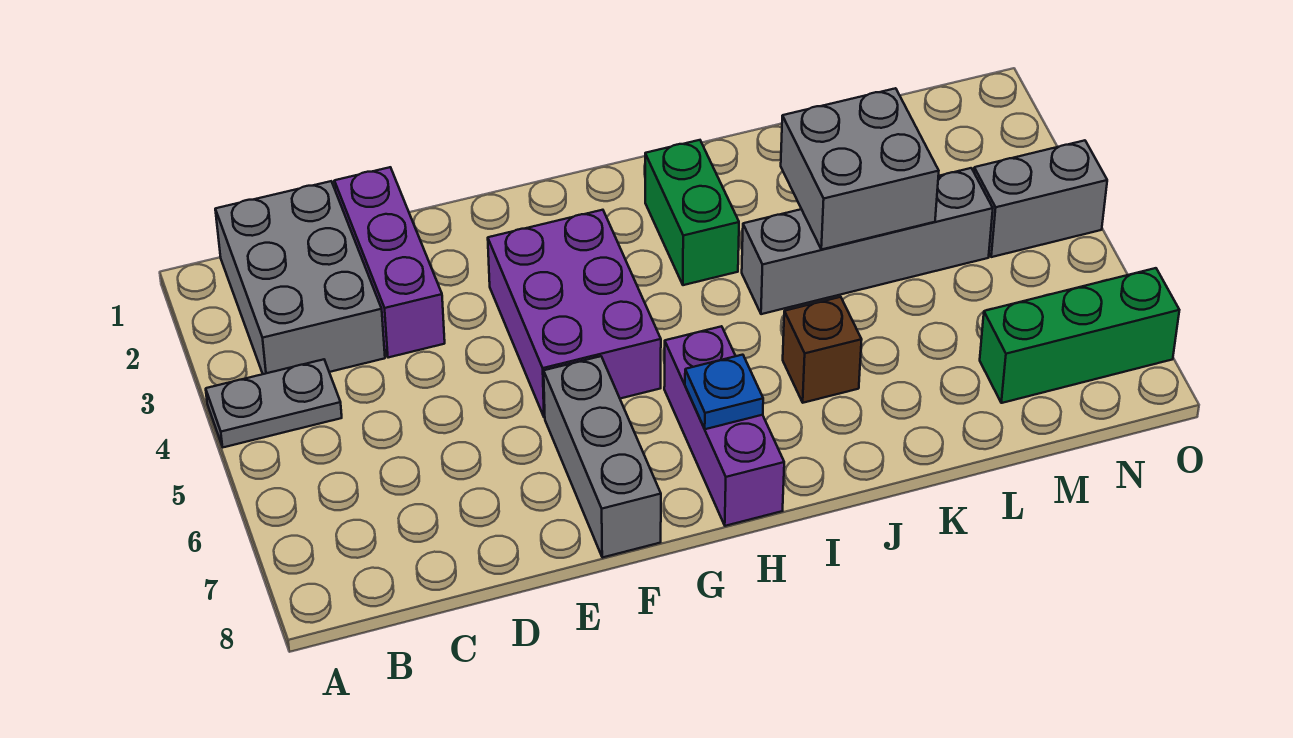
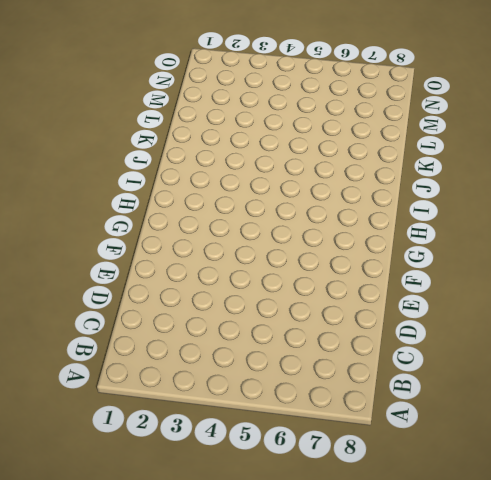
none -> grey plate A4:B4 level 1
none -> grey brick B1:C3 level 1
none -> purple brick D1:D3 level 1

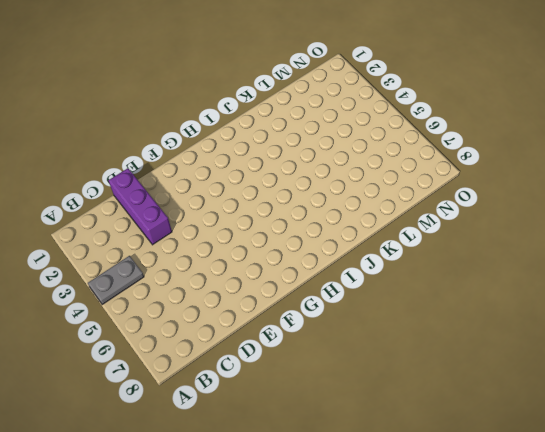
none -> grey brick B1:C3 level 1
none -> purple brick F3:G5 level 1
none -> grey brick F6:F8 level 1

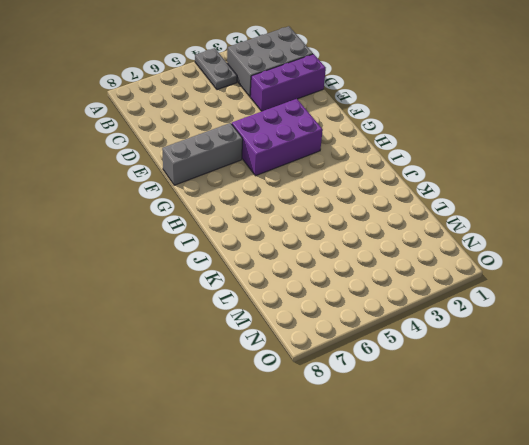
none -> purple brick H6:H8 level 1
none -> green brick I2:I3 level 1
none -> grey brick J4:M4 level 1

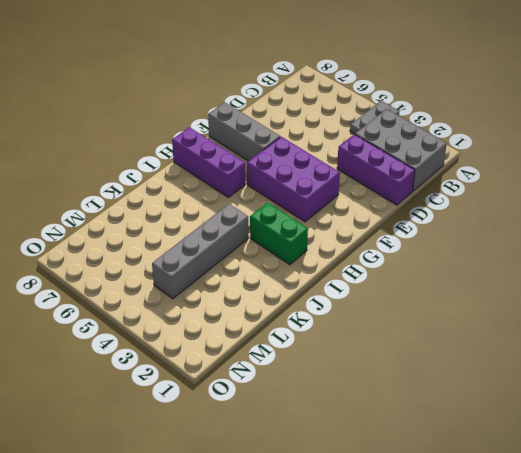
none -> brown brick J6 level 1
none -> green brick M7:O7 level 1
none -> grey brick N4:O4 level 1

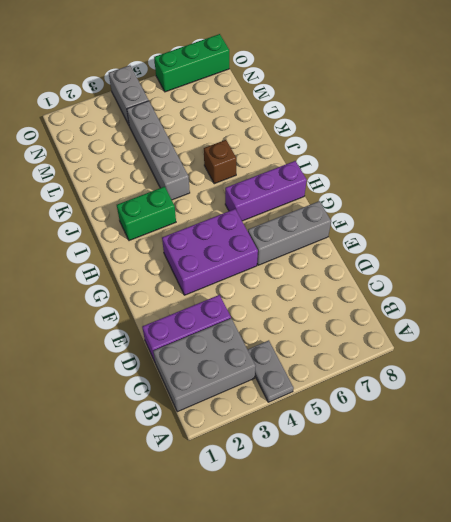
green brick O6:O8 level 1 -> green brick M7:O7 level 1
none -> blue plate H7 level 2
none -> grey brick K3:L4 level 2

